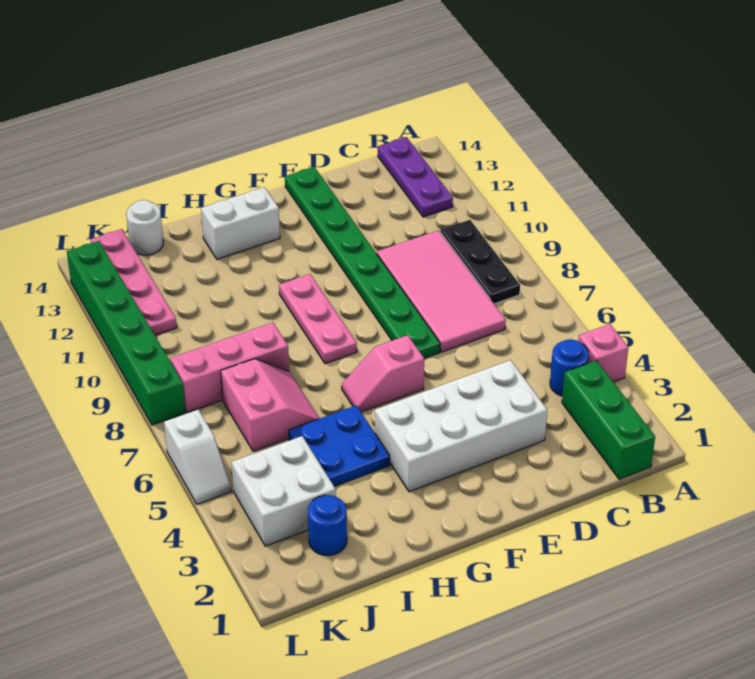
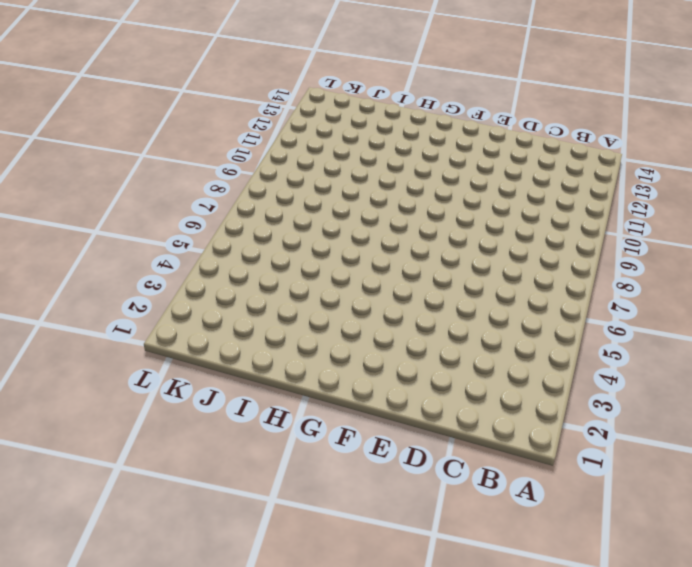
none -> pink brick A4 level 1
none -> green brick B1:B3 level 1
none -> blue round brick B4 level 1

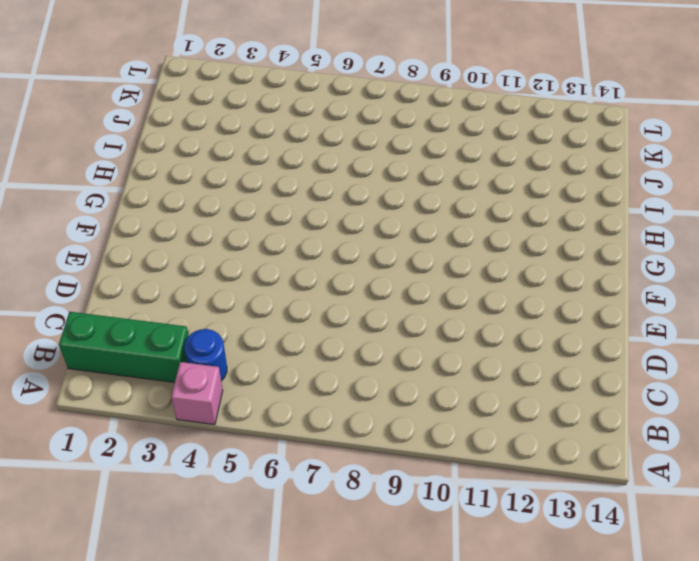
none -> black plate B8:B10 level 1
none -> purple plate B12:B14 level 1
none -> pink tile C7:D10 level 1

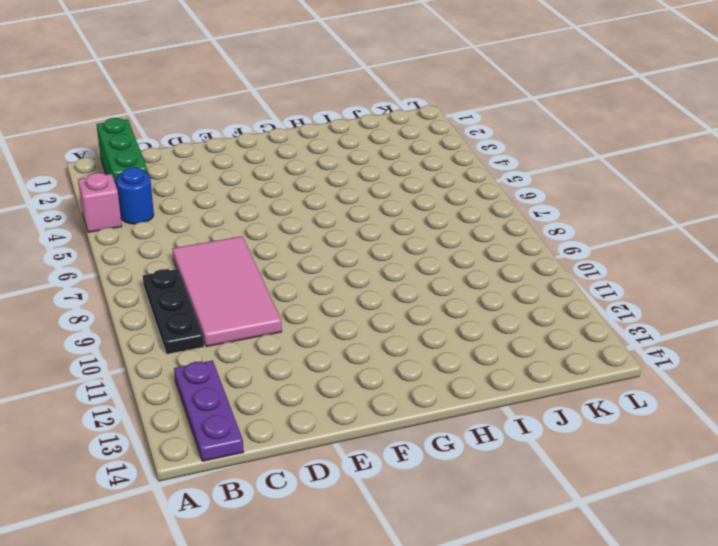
none -> white brick D3:G4 level 1
none -> green plate E7:E14 level 1
none -> pink slope F6:G6 level 1 top F

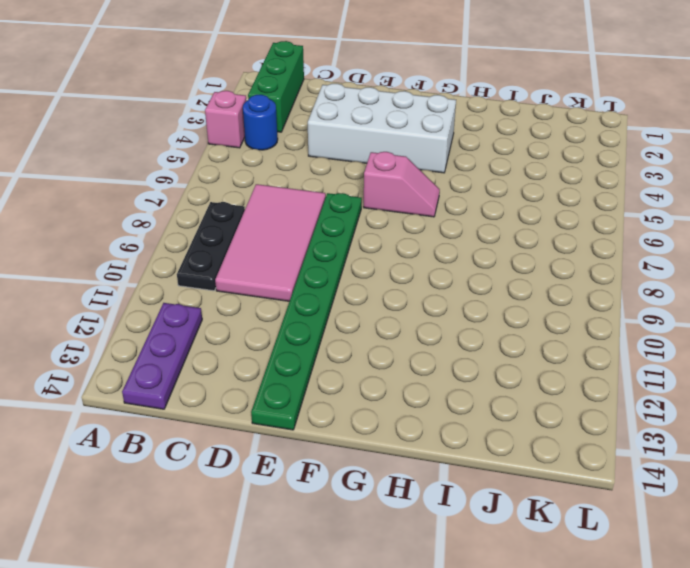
none -> pink plate G8:G10 level 1
none -> white brick G13:H13 level 1
none -> blue plate H4:I5 level 1

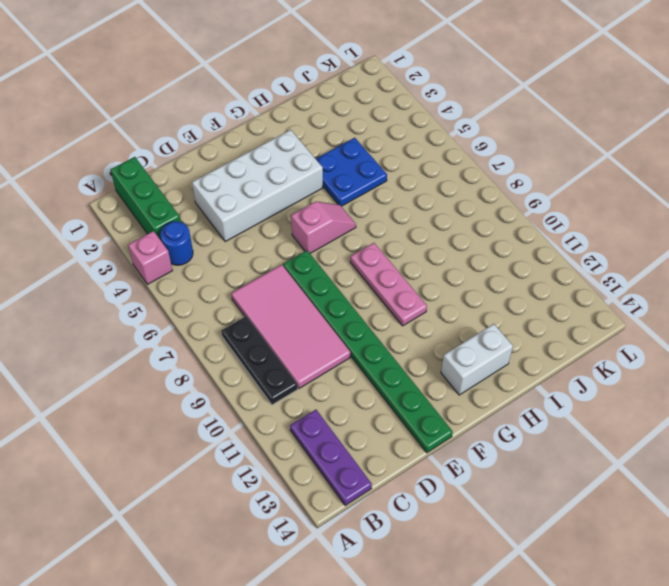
none -> pink slope I6:J7 level 1 top J
none -> pink brick I8:K8 level 1
none -> blue round brick J2 level 1

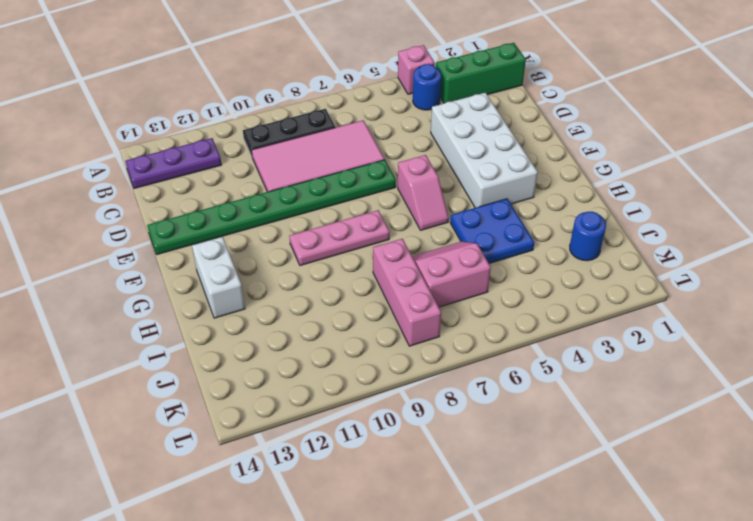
none -> white brick J3:K4 level 1
none -> white round brick J14 level 1
none -> pink plate K11:K14 level 1

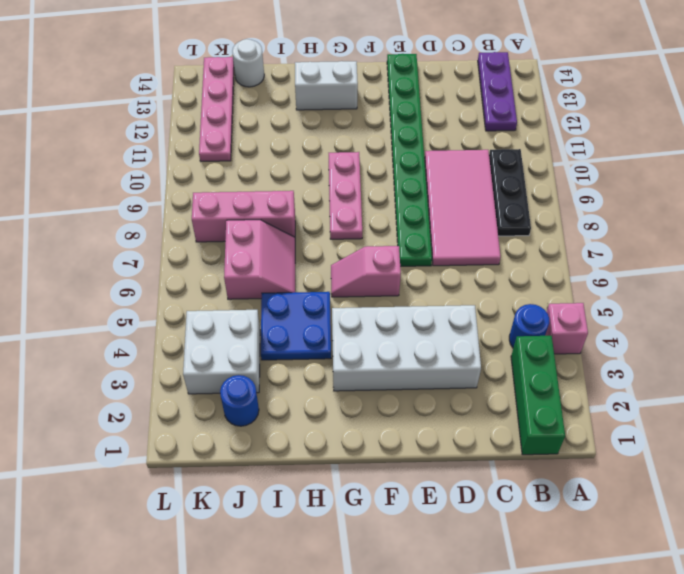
none -> white slope L5:L6 level 1 top 6
none -> green brick L8:L13 level 1

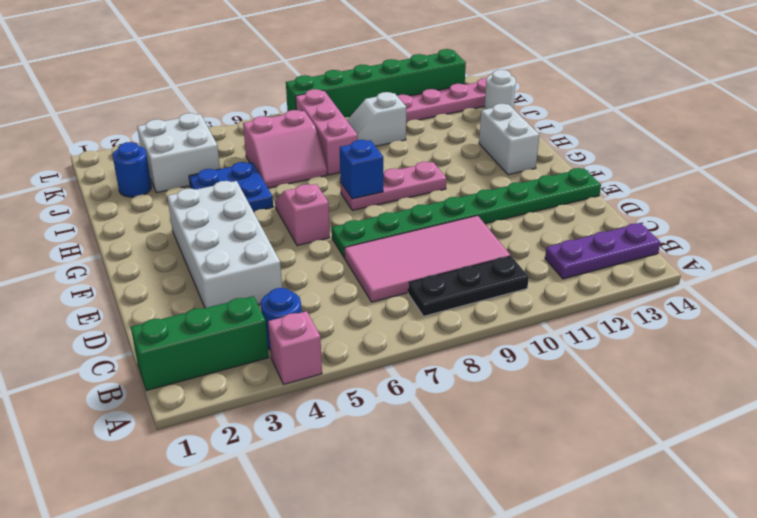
blue brick G8 level 2 -> none
white slope J9:J10 level 1 top 10 -> white slope L5:L6 level 1 top 6

